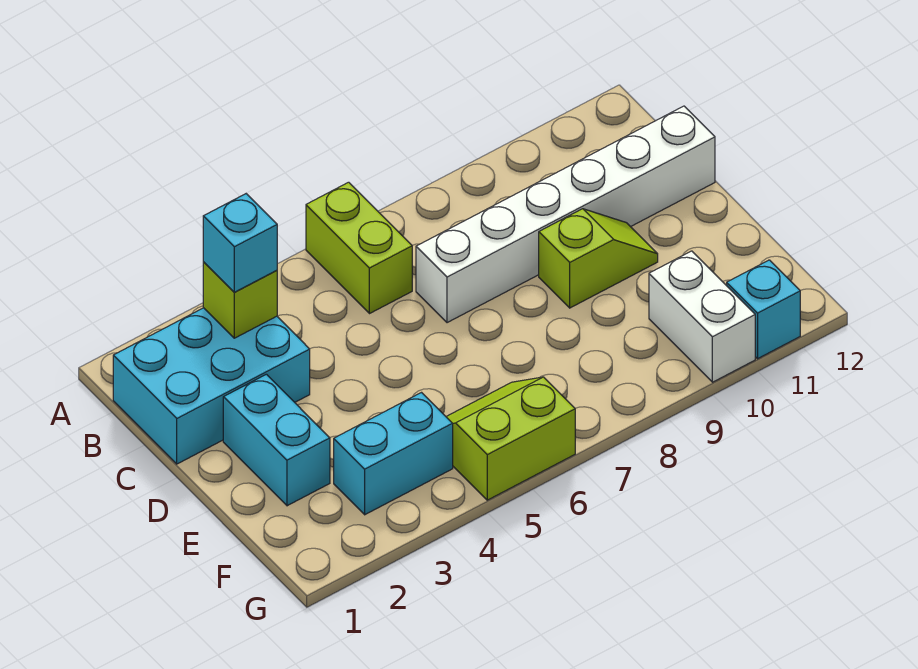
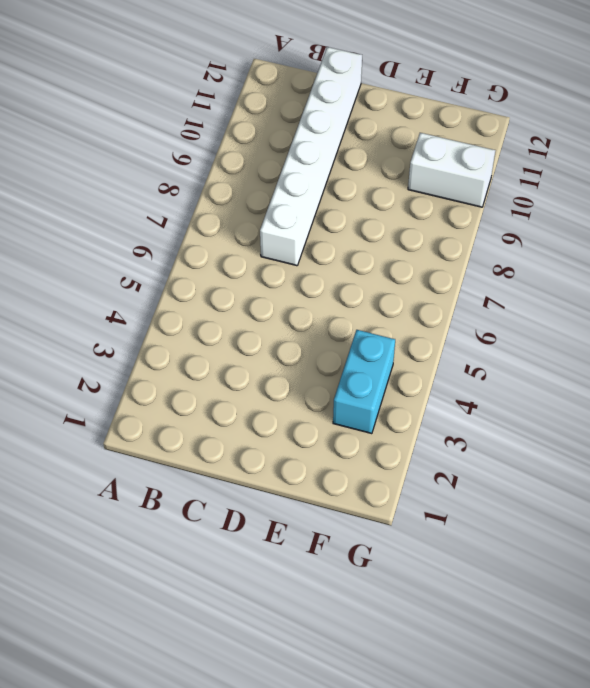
none -> lime brick A6:B6 level 1
none -> cyan brick B1:C3 level 1

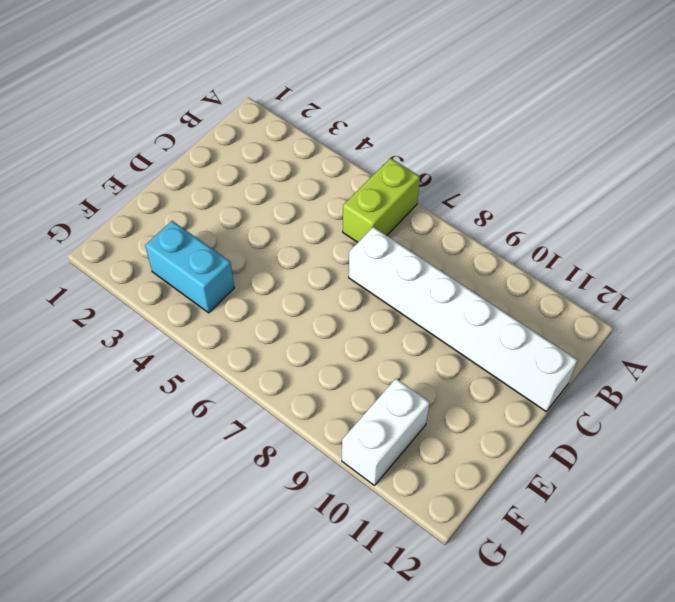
none -> cyan brick B1:C3 level 1
none -> cyan brick D2:E2 level 1

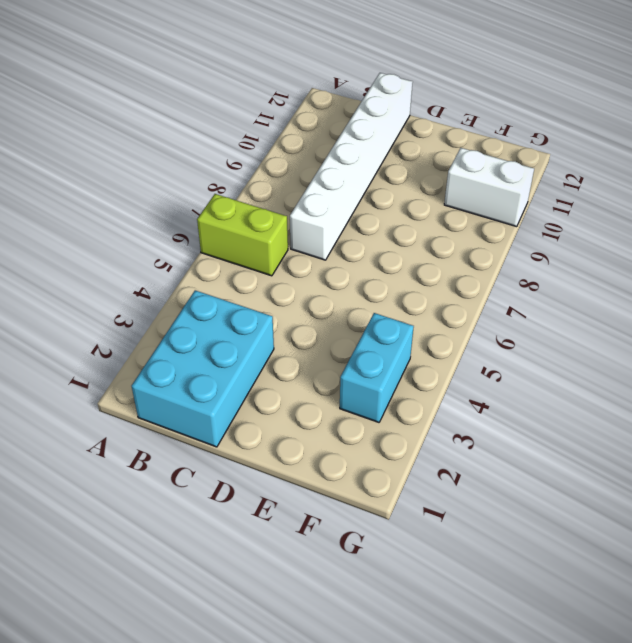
none -> cyan brick D2:E2 level 1
none -> lime slope D9:D10 level 1 top 9

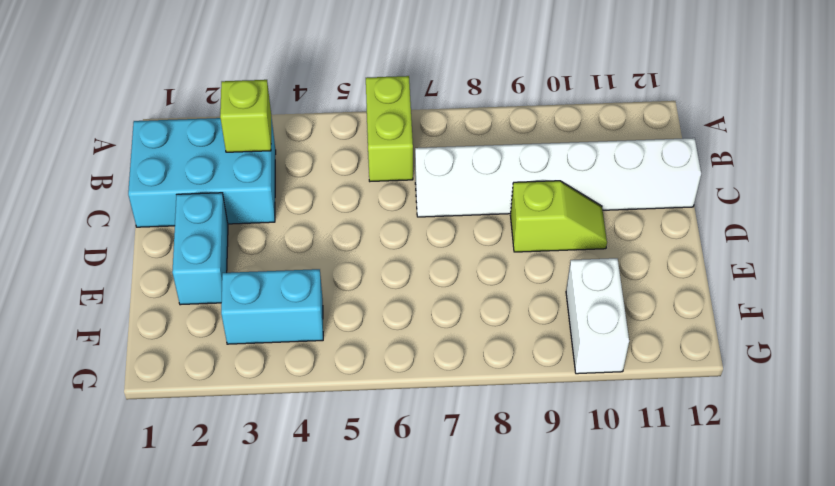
none -> lime slope F5:G6 level 1 top G
none -> cyan brick G11 level 1

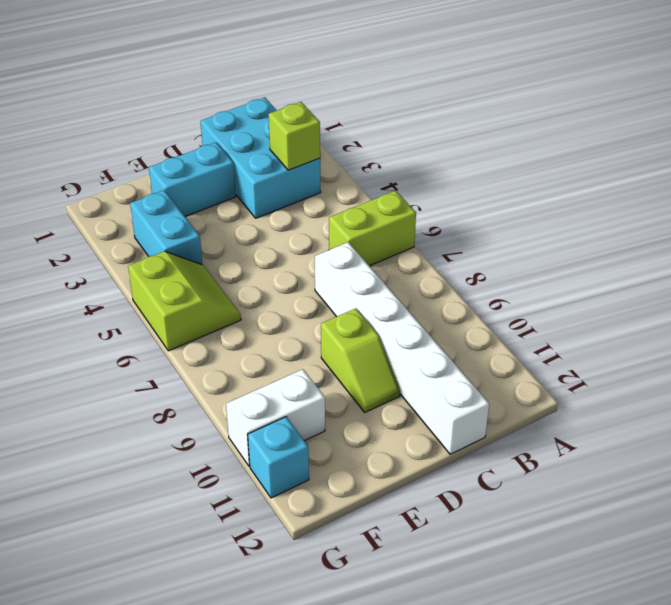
none -> cyan brick B3 level 3

